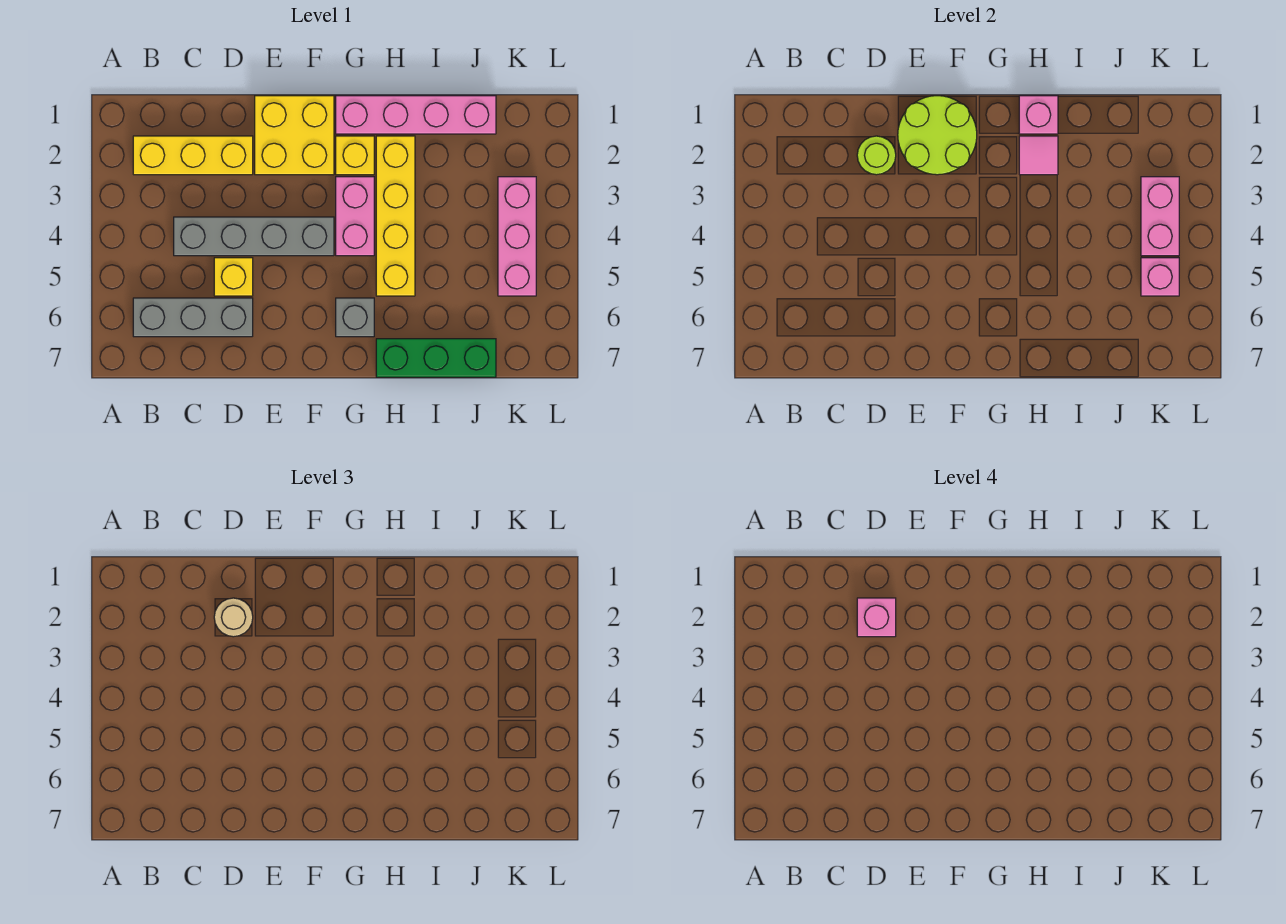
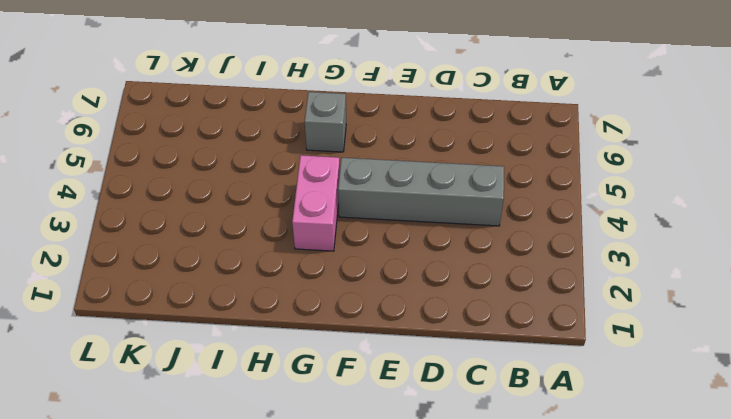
none -> yellow brick B2:D2 level 1
none -> grey brick B6:D6 level 1
none -> yellow brick D5 level 1

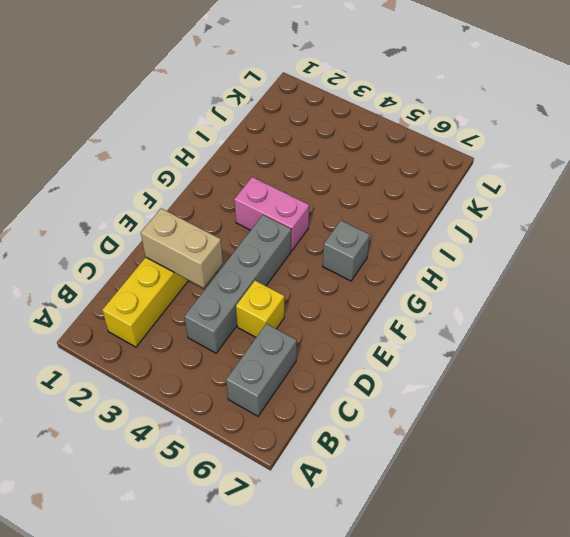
grey brick B6:C6 level 1 -> grey brick B6:D6 level 1
tan brick D2:D3 level 2 -> lime round brick D2 level 2
none -> yellow brick E1:F2 level 1
none -> pink brick G1:J1 level 1
none -> yellow brick G2 level 1

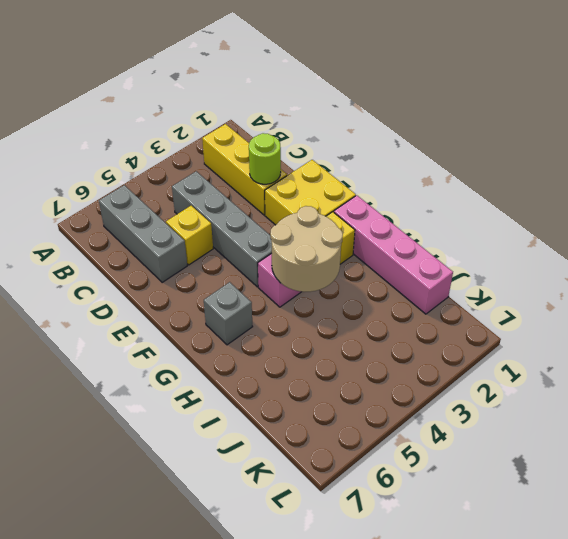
tan round brick G3:H4 level 2 -> none
none -> yellow brick H2:H5 level 1
none -> green brick H7:J7 level 1
none -> pink brick K3:K5 level 1

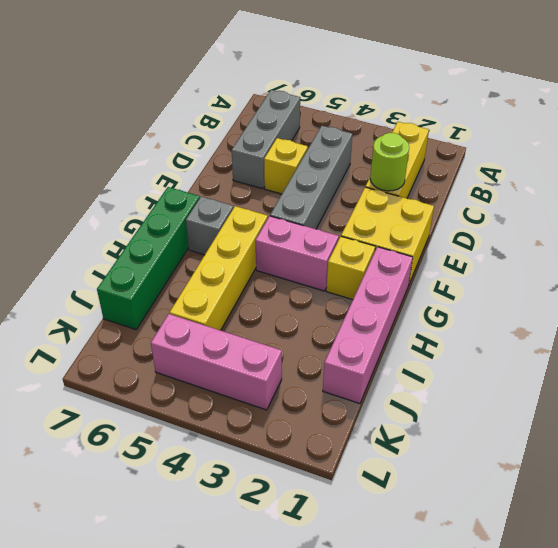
yellow brick G5:J5 level 1 -> yellow brick H2:H5 level 1
green brick G7:J7 level 1 -> green brick H7:J7 level 1
none -> lime round brick E1:F2 level 2
none -> pink brick H1 level 2
none -> pink tile H2 level 2

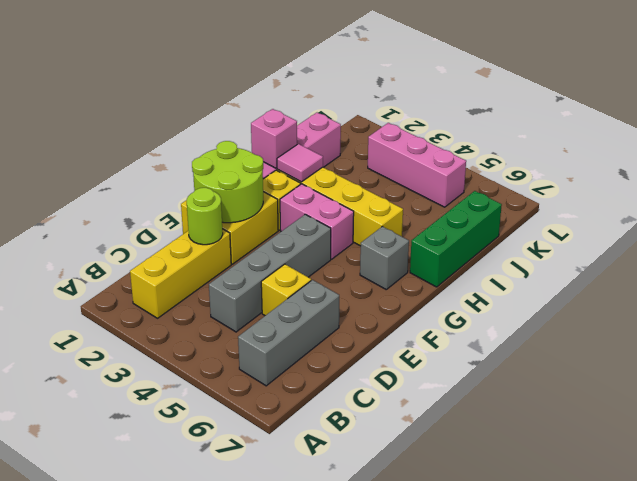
none -> pink brick K3:K4 level 2
none -> pink brick K5 level 2
none -> tan round brick D2 level 3

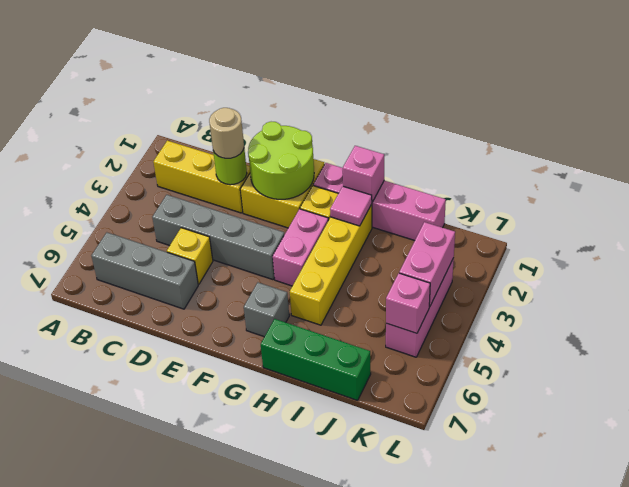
none -> pink brick D2 level 4

